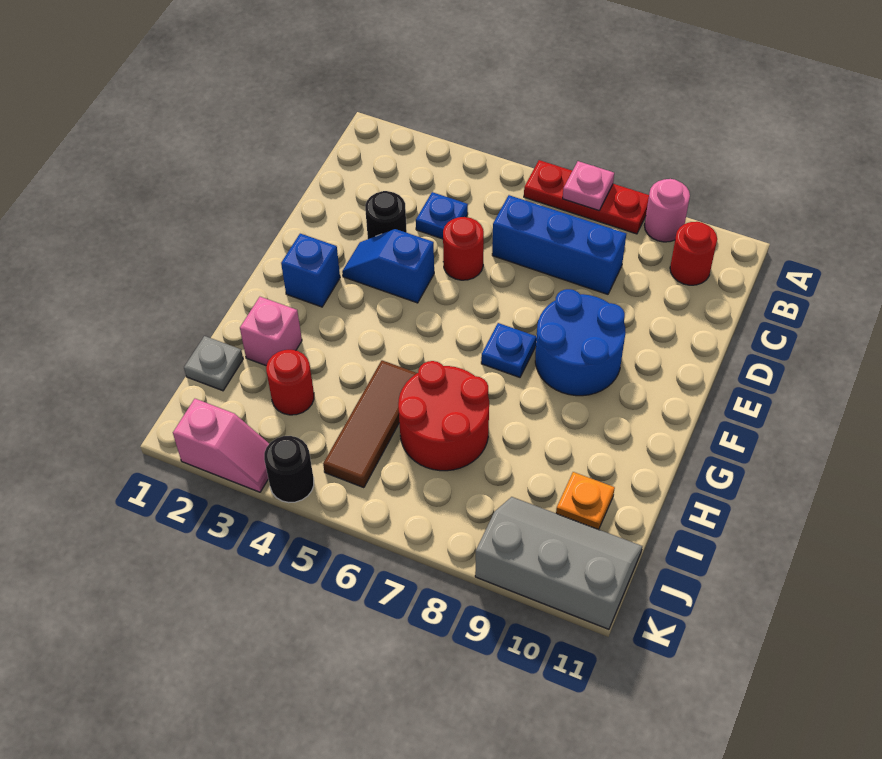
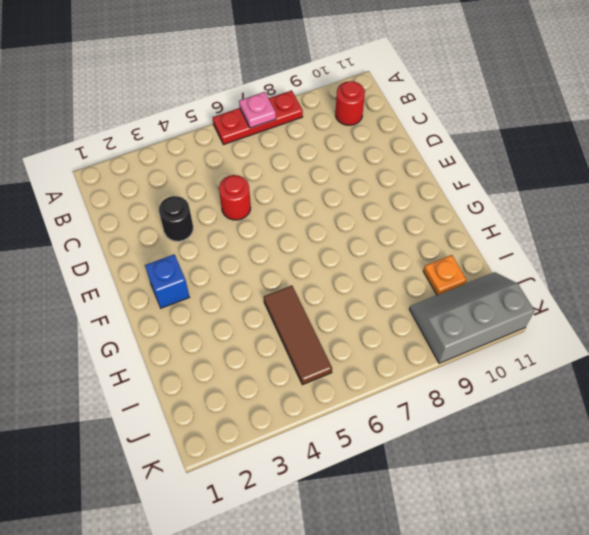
none -> pink round brick A9 level 1
none -> blue plate C4 level 1
none -> blue brick C6:C8 level 1

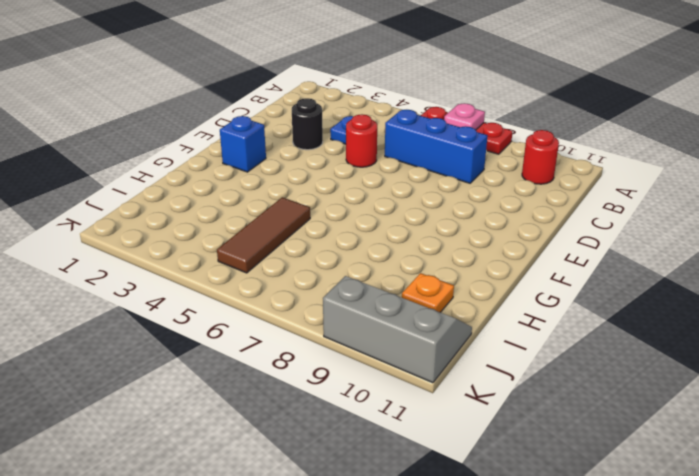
none -> pink round brick A9 level 1
none -> blue slope E3:E4 level 1 top 4
none -> blue round brick E8:F9 level 1

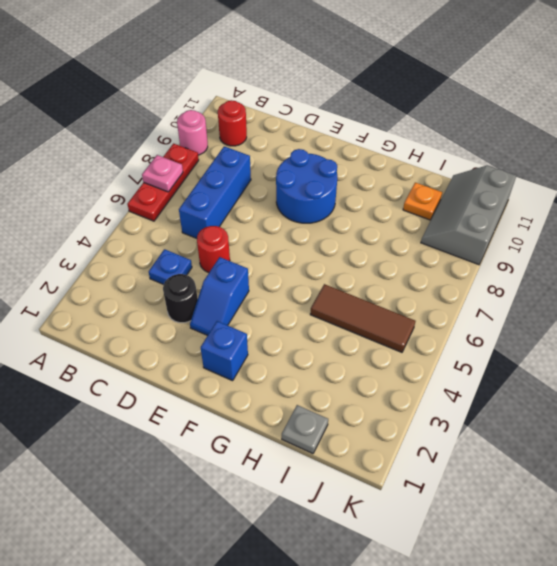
none -> blue plate F7 level 1
none -> pink brick H2 level 1
none -> red round brick H6:I7 level 1

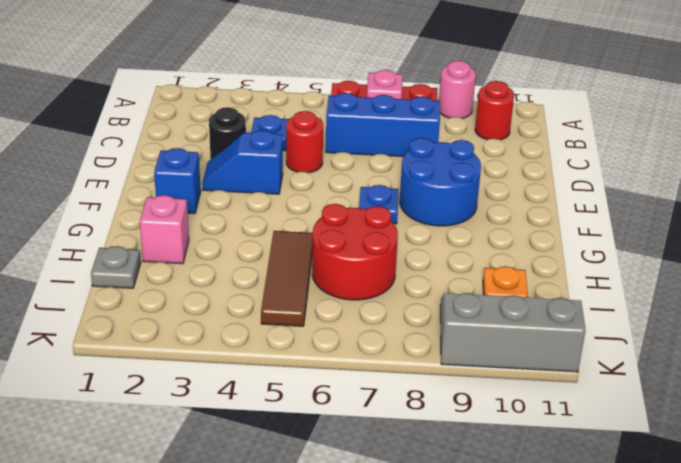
none -> red round brick I3 level 1
none -> pink slope K2:K3 level 1 top 2
none -> black round brick K4 level 1

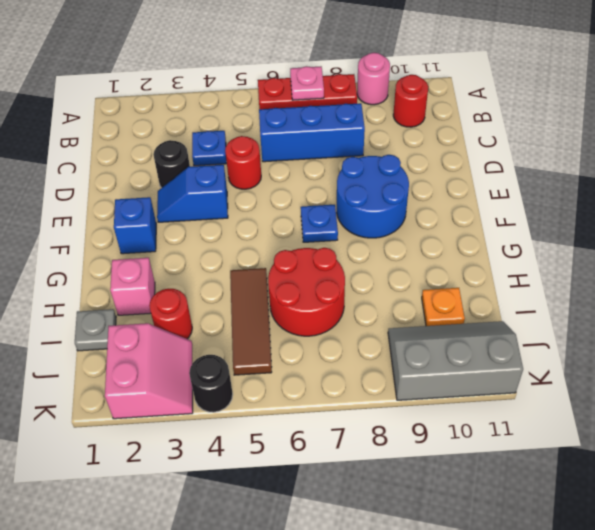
pink slope J2:K3 level 1 top 2 -> pink slope K2:K3 level 1 top 2

